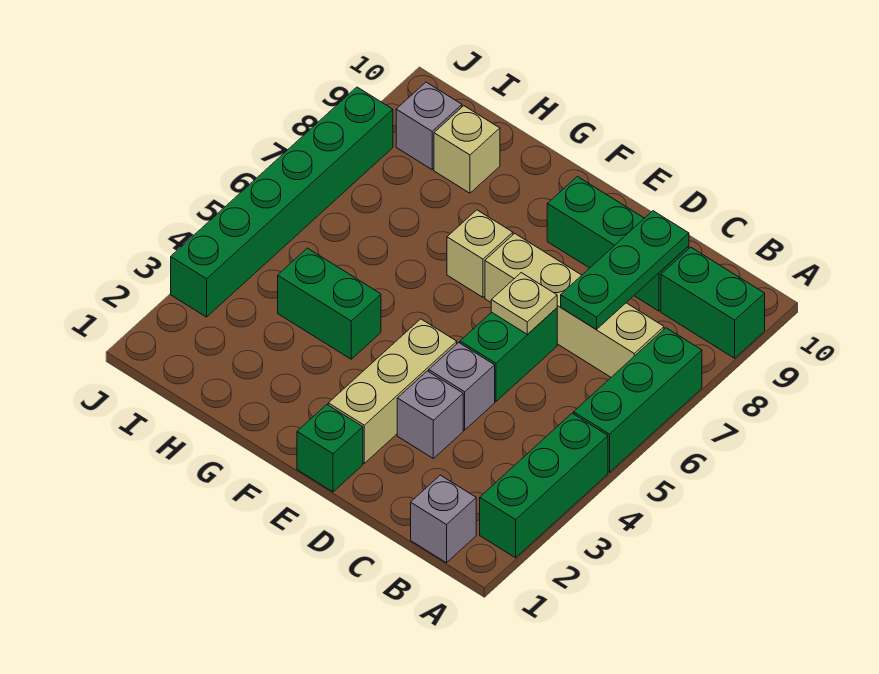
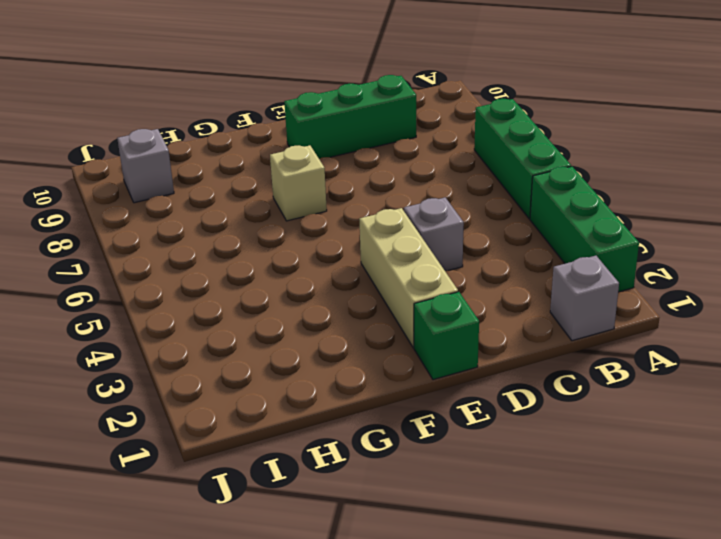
none -> green brick A9:B9 level 1
none -> tan brick B7:E7 level 1
none -> grey brick D3 level 1

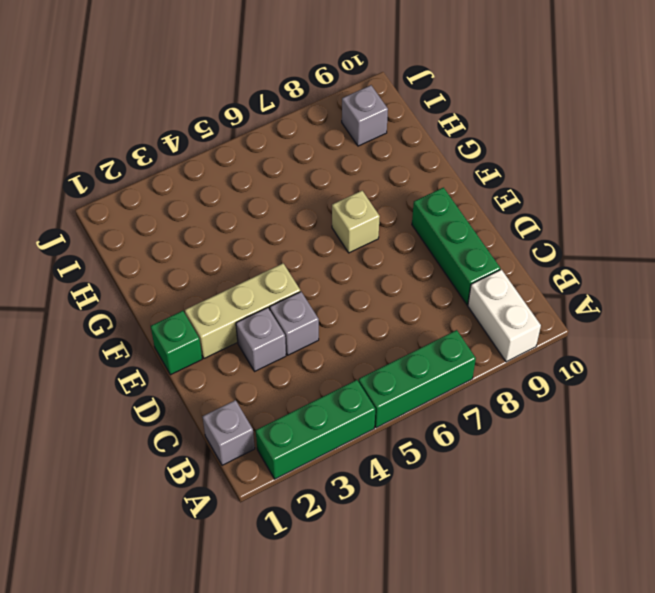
white brick A9:B9 level 1 -> green brick A9:B9 level 1
none -> tan brick B7:E7 level 1
none -> green brick D5:D6 level 1
none -> green brick G4:H4 level 1

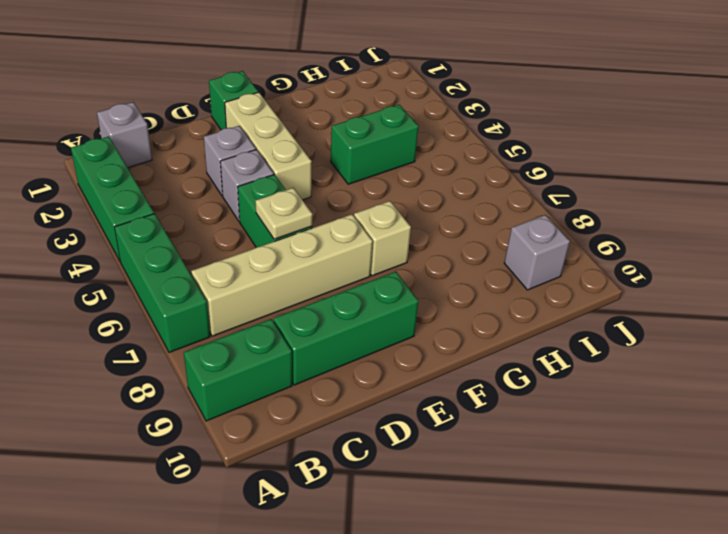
none -> tan brick H9 level 1
none -> green brick J3:J8 level 1
none -> green plate C7:C9 level 2

